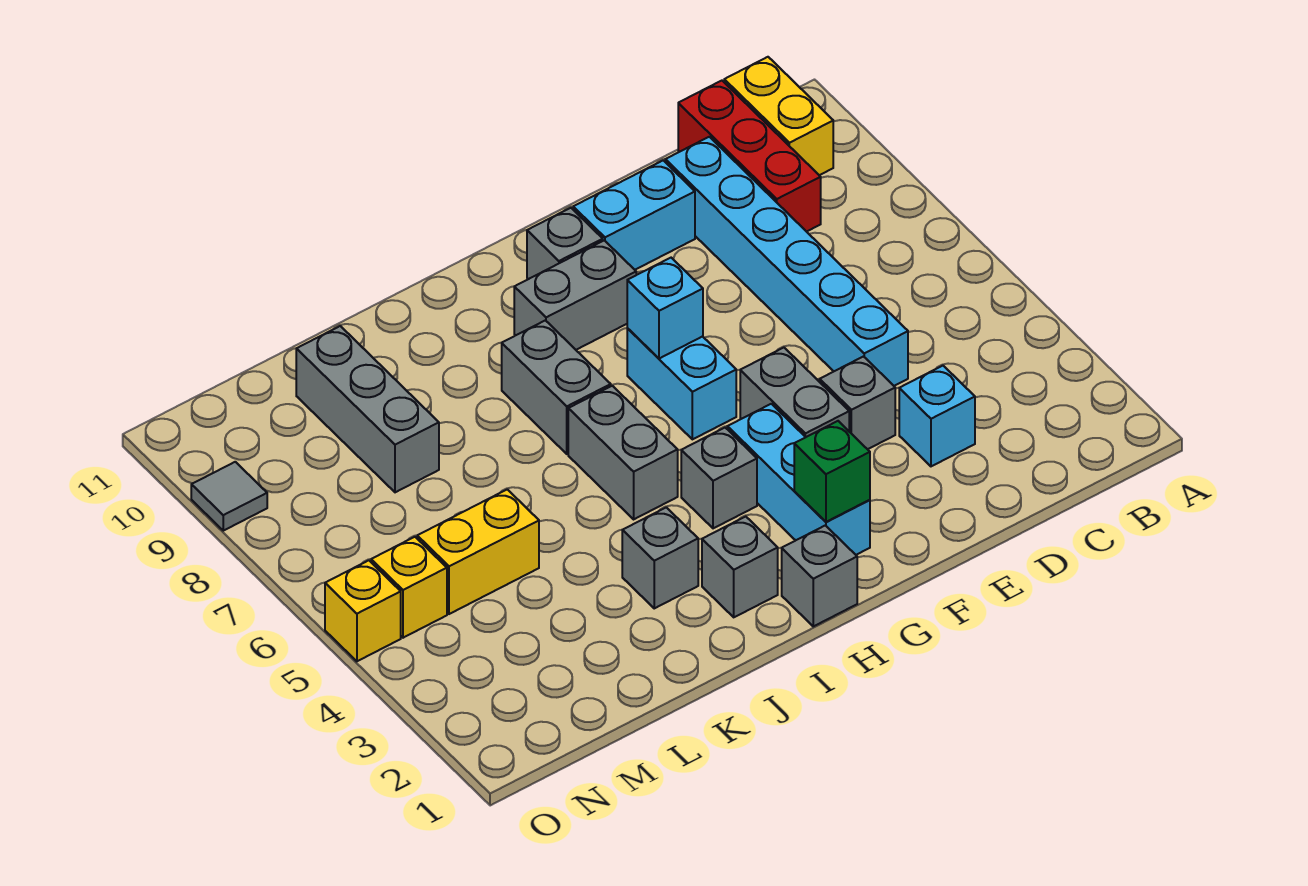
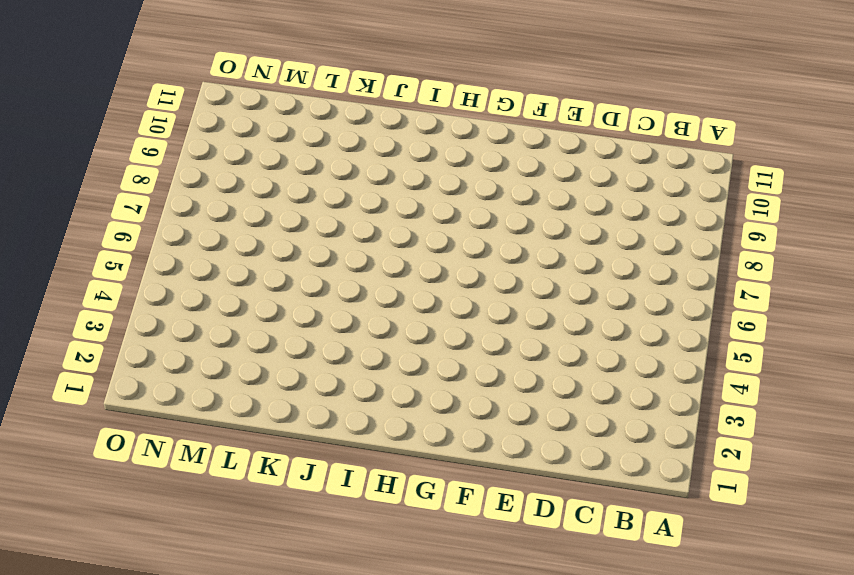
none -> yellow brick B10:B11 level 1
none -> red brick C9:C11 level 1
none -> cyan brick D3 level 1

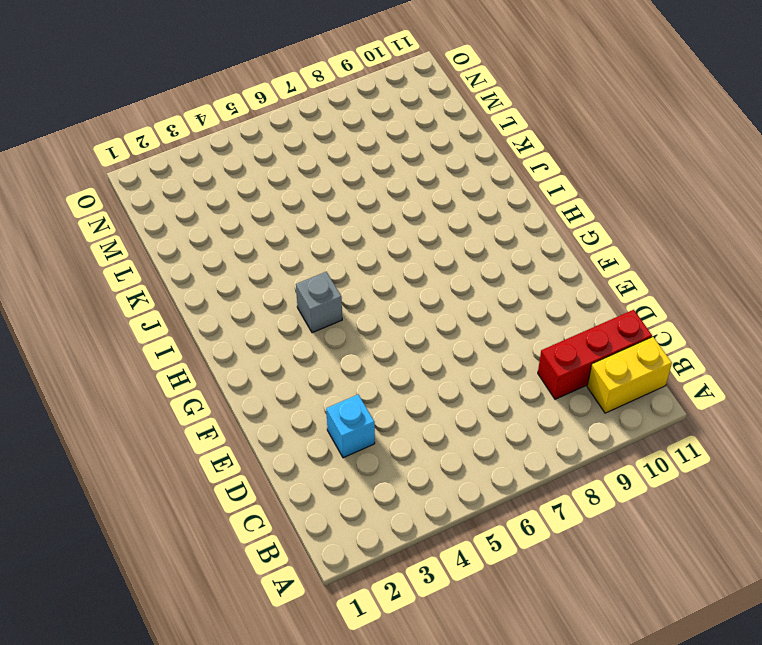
none -> cyan brick D5:D10 level 1
none -> grey brick E4 level 1
none -> cyan brick E10:F10 level 1

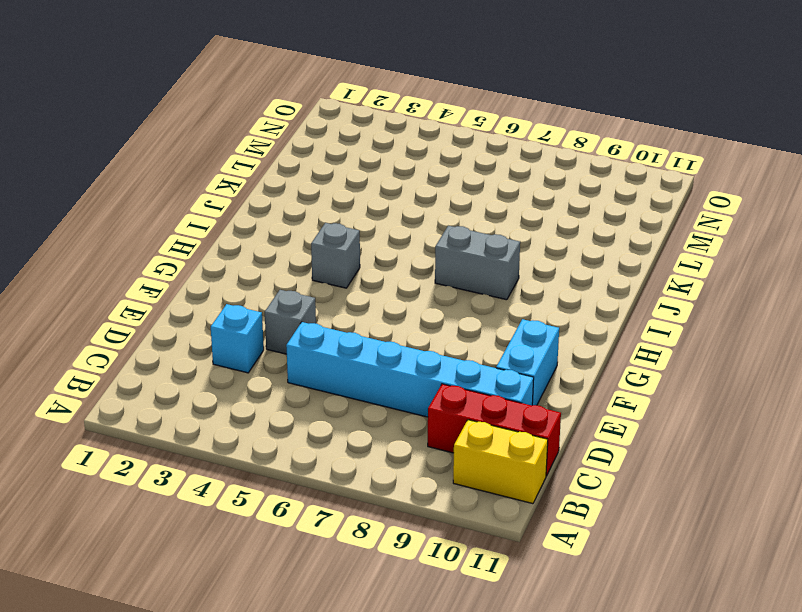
none -> grey brick F4:F5 level 1
none -> cyan brick G2:G4 level 1
none -> cyan brick G6:G7 level 1

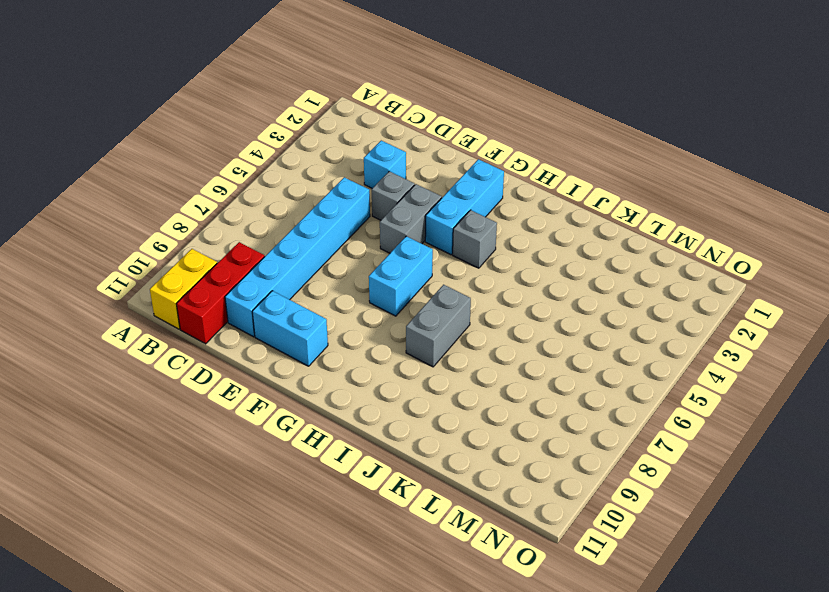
none -> grey brick G9:H9 level 1
none -> grey brick G10 level 1
none -> grey brick H1 level 1

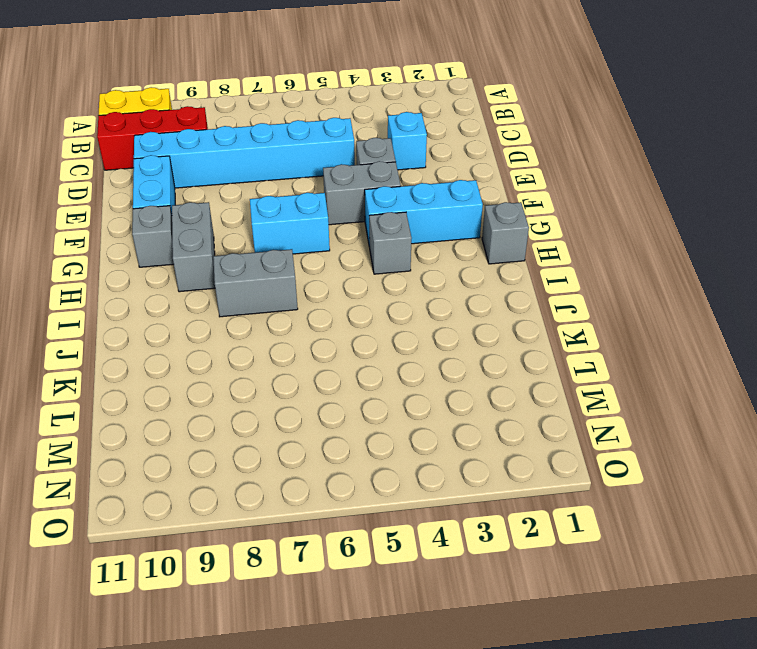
none -> grey brick I2 level 1
none -> grey brick I5:I6 level 1
none -> grey brick J3 level 1

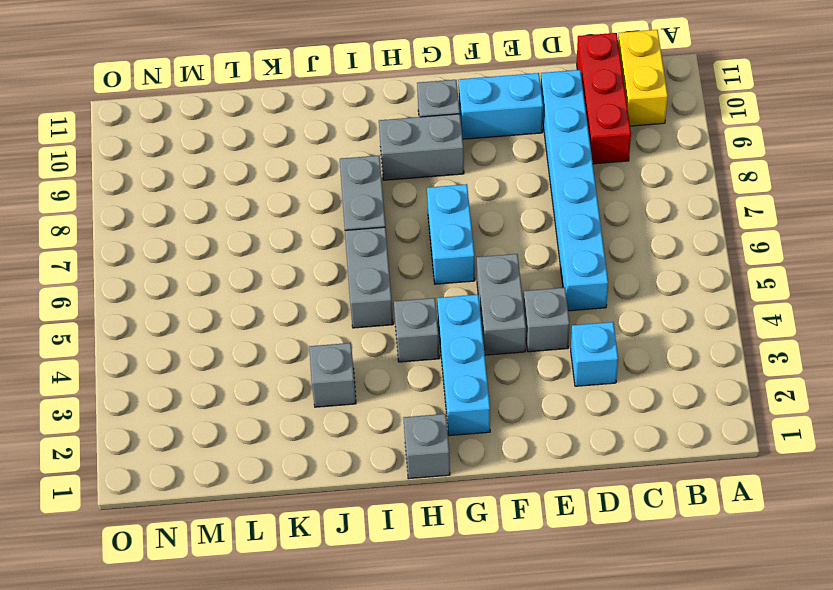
none -> grey brick I2 level 1
none -> yellow brick L5:M5 level 1
none -> grey brick L8:L10 level 1

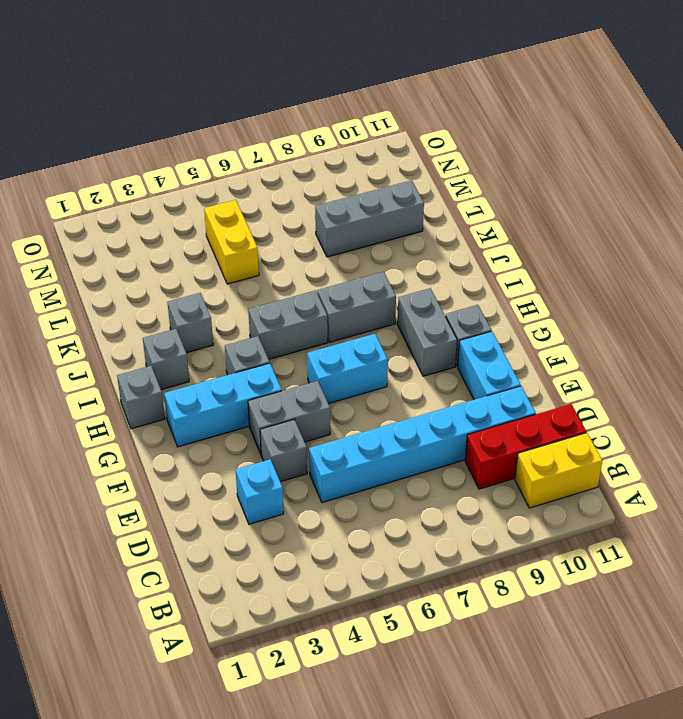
none -> yellow brick N5 level 1
none -> yellow brick O5 level 1
none -> grey tile O9 level 1

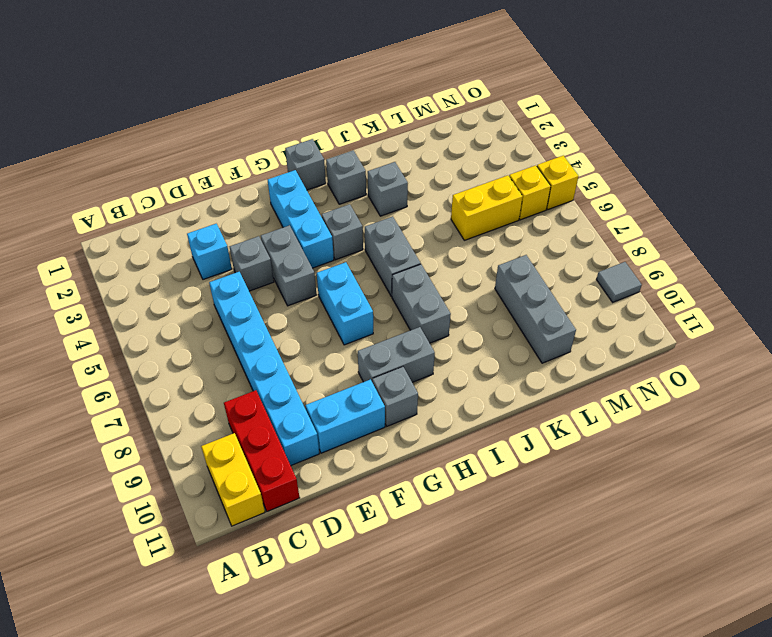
none -> green brick G2 level 2
none -> cyan brick G7 level 2

